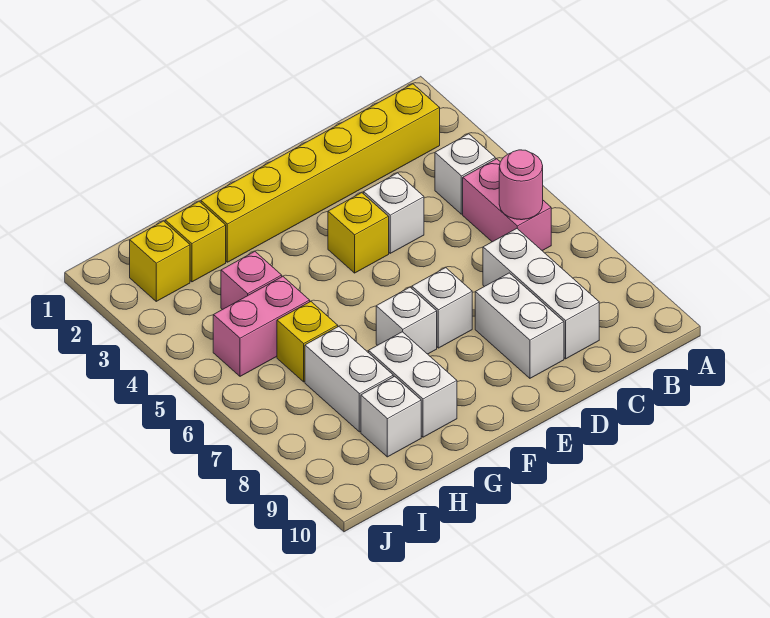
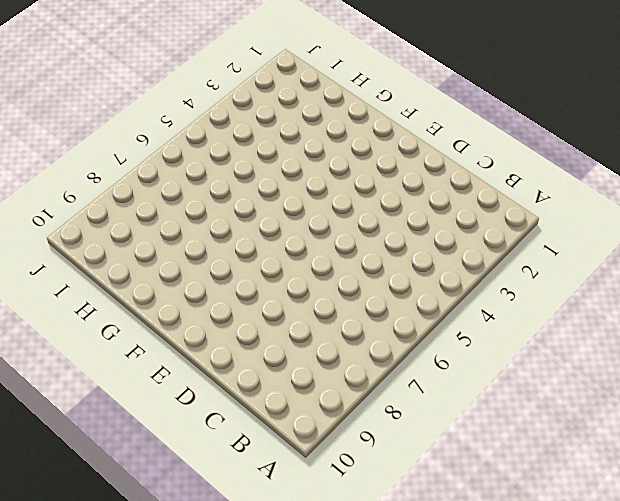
none -> yellow brick B2:G2 level 1
none -> white brick B4 level 1
none -> pink brick B5:B6 level 1

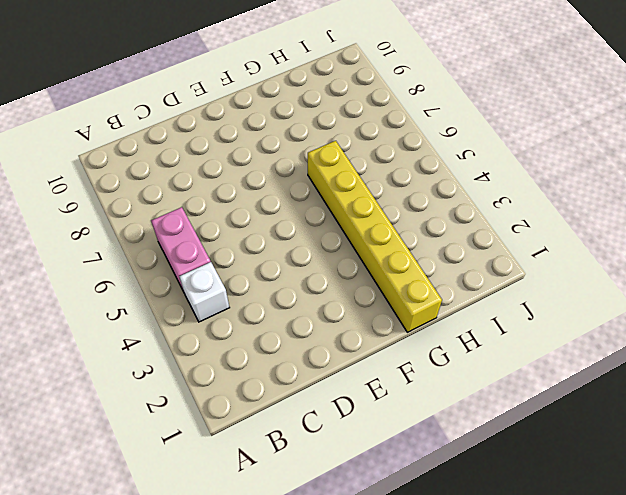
yellow brick G1:G6 level 1 -> yellow brick B2:G2 level 1
none -> white brick C7:C9 level 1
none -> white brick D4 level 1
none -> white brick D8:D9 level 1

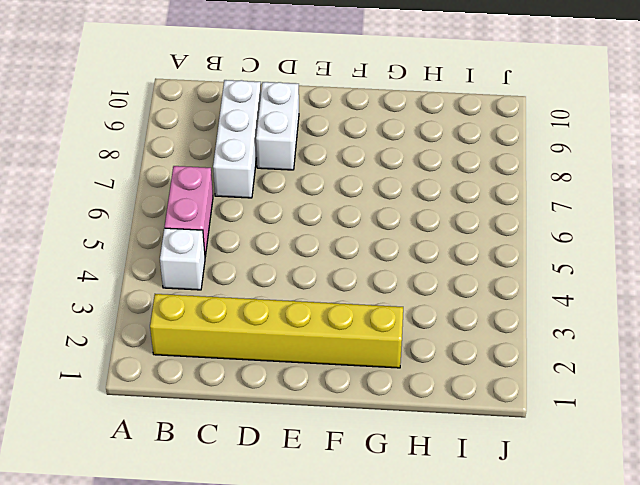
none -> white brick D4 level 1
none -> yellow brick E4 level 1
none -> white brick E7 level 1

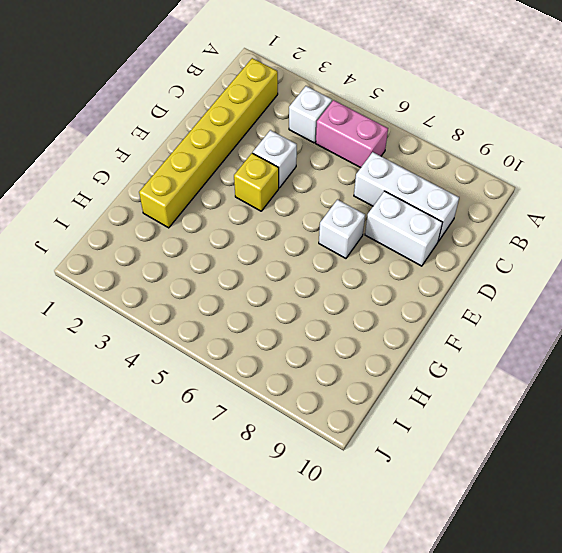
none -> white brick F7 level 1
none -> white brick G8:G9 level 1
none -> yellow brick H2 level 1

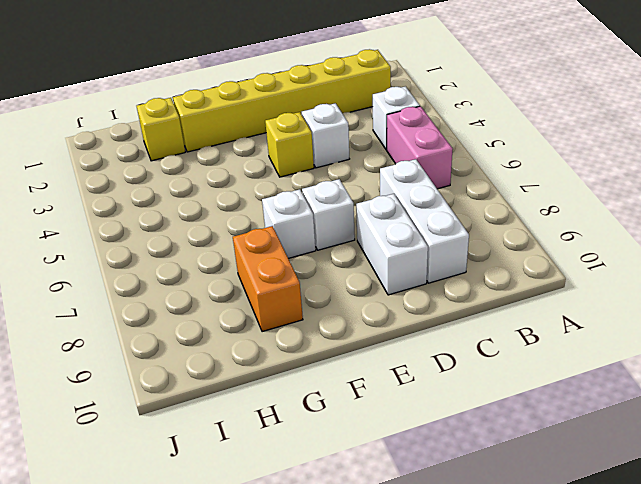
orange brick G8:G9 level 1 -> white brick G8:G9 level 1
none -> pink brick H4 level 1
none -> pink brick H5:I5 level 1
none -> yellow brick H6 level 1

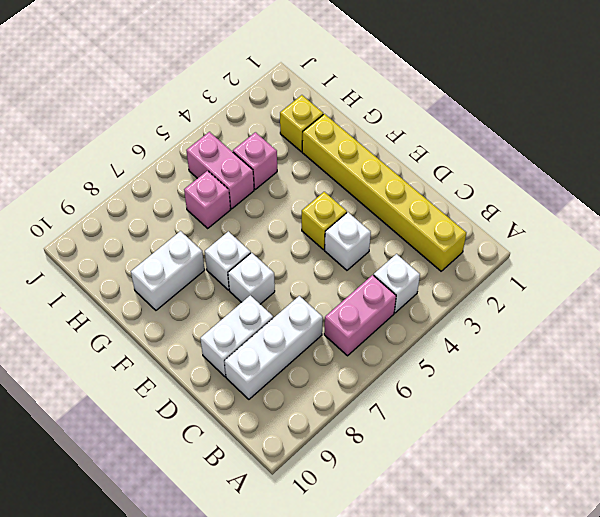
pink brick H6 level 1 -> yellow brick H6 level 1
none -> white brick H7:H8 level 1
none -> white brick H9 level 1
none -> yellow brick I2 level 1

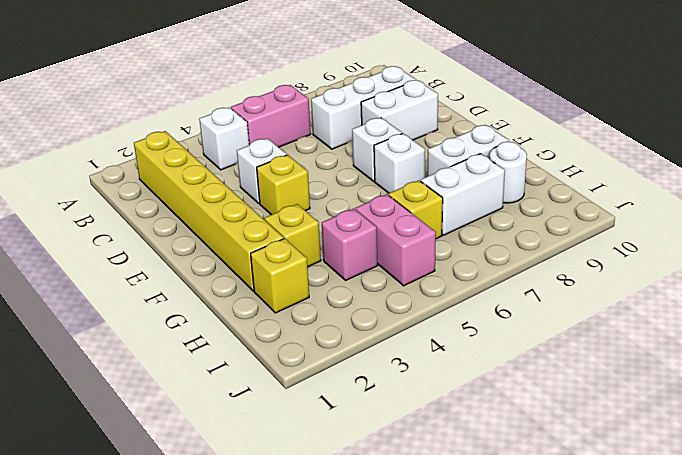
yellow brick G3 level 1 -> yellow brick I2 level 1
white round brick H9 level 1 -> white brick H9 level 1
none -> pink round brick B6 level 2

